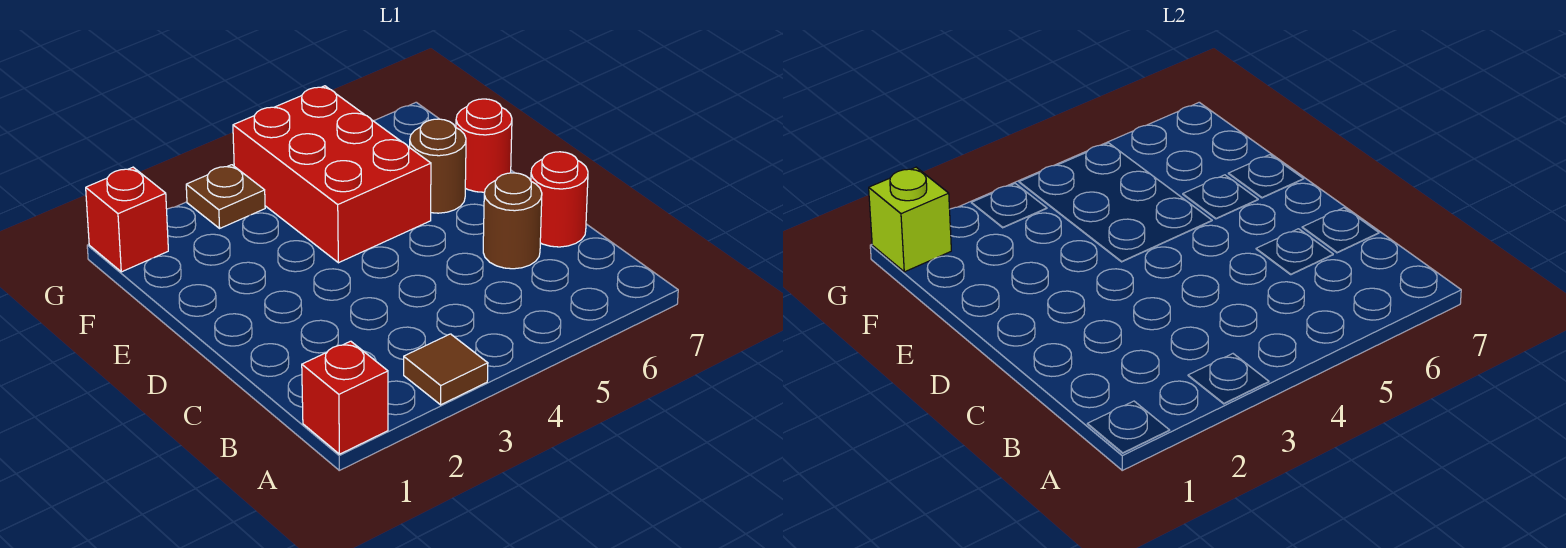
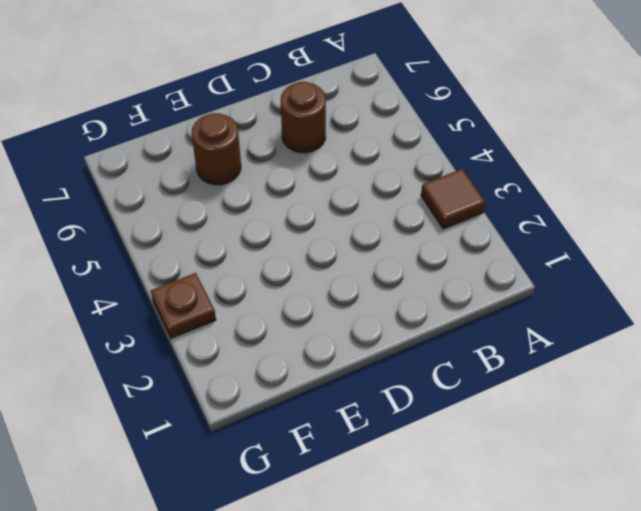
none -> red brick A1 level 1
none -> red round brick C7 level 1

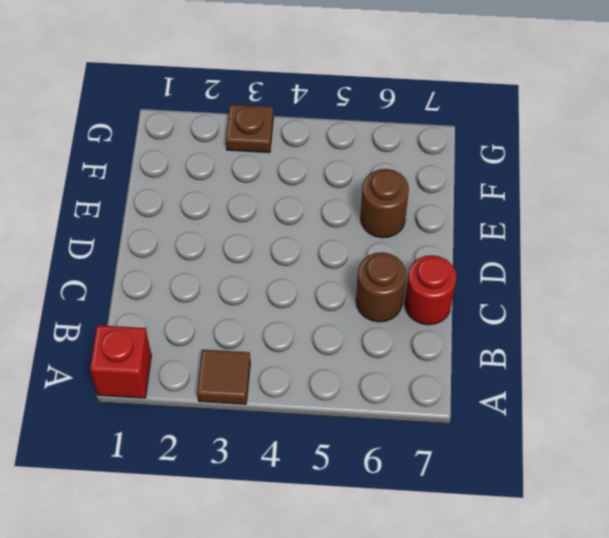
none -> red brick E4:G5 level 1
none -> red round brick E7 level 1

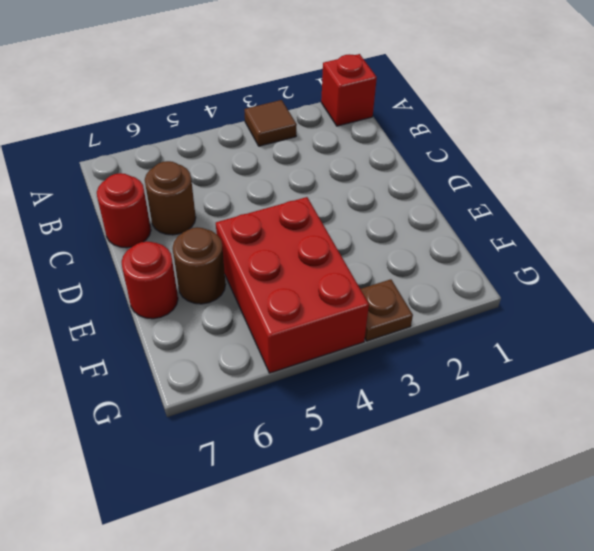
none -> red brick G1 level 1
none -> lime brick G1 level 2

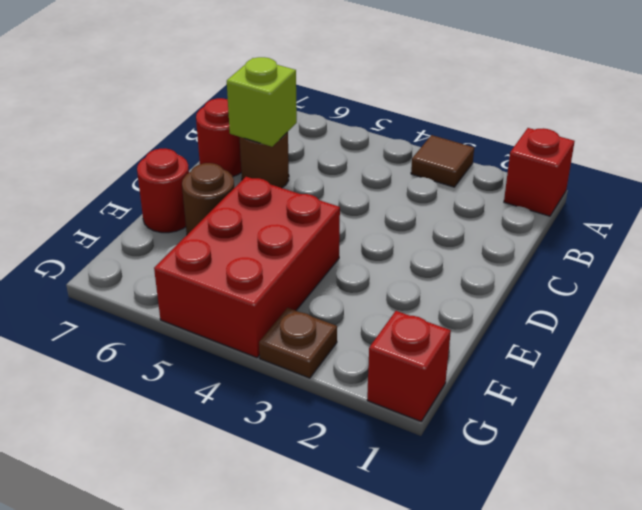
lime brick C6 level 2 -> lime brick G1 level 2

